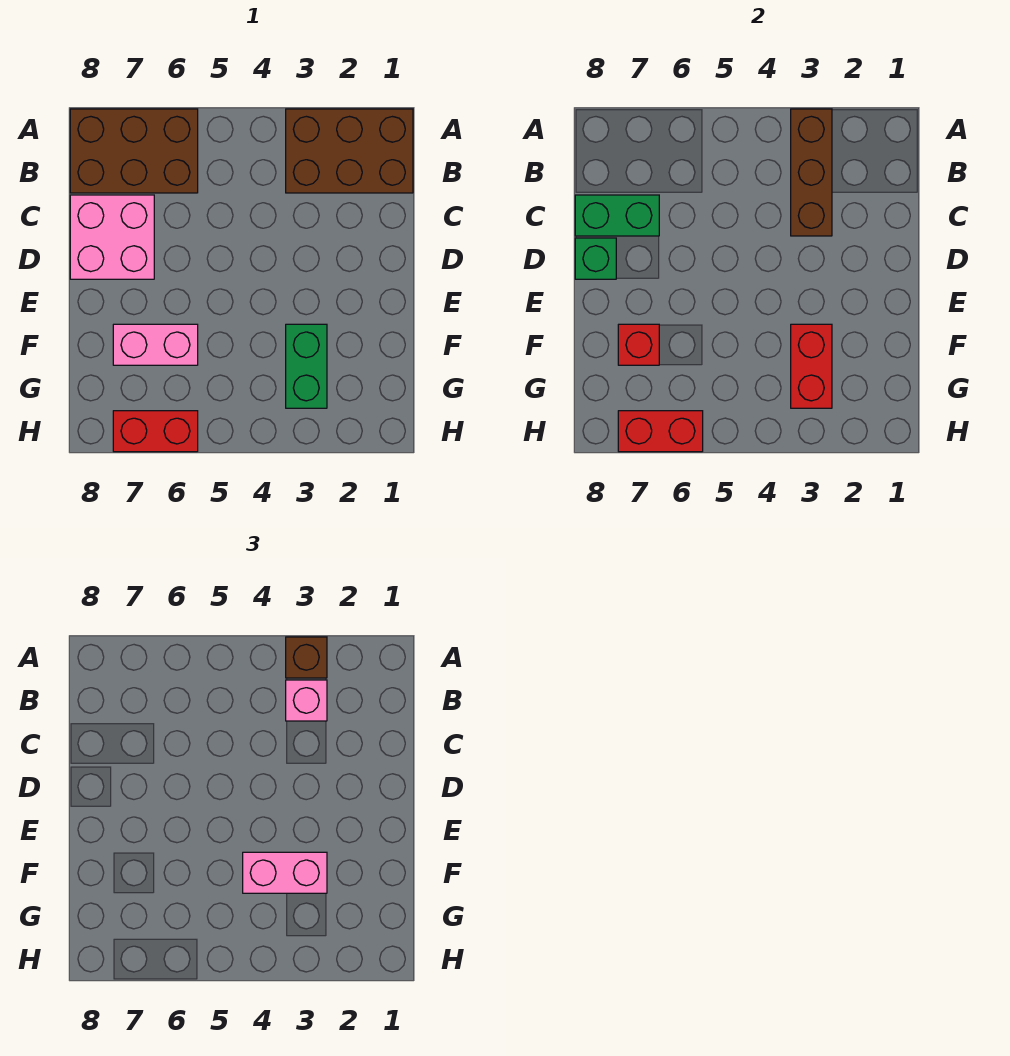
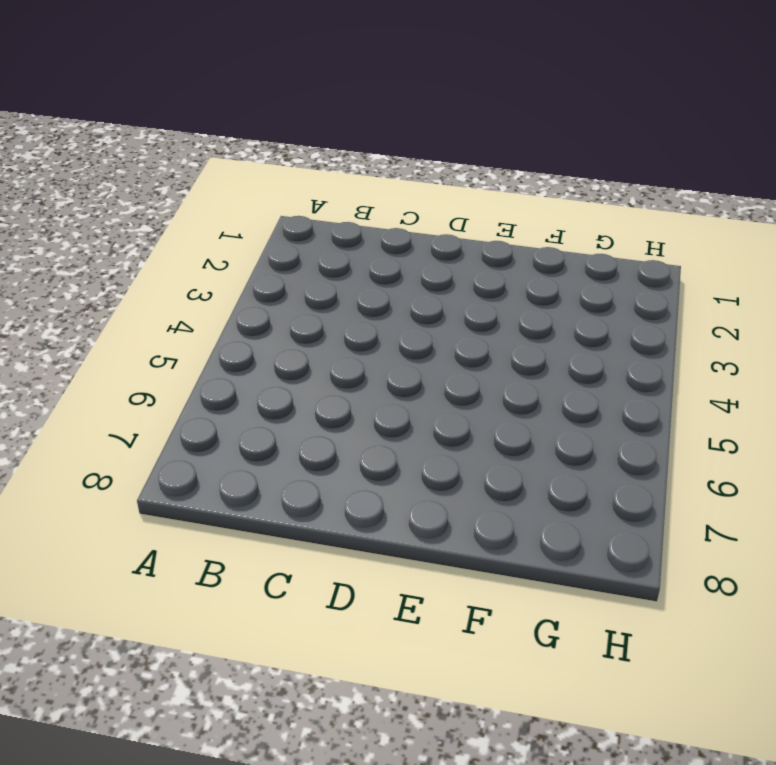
none -> brown brick A1:B3 level 1
none -> brown brick A6:B8 level 1
none -> pink brick C7:D8 level 1

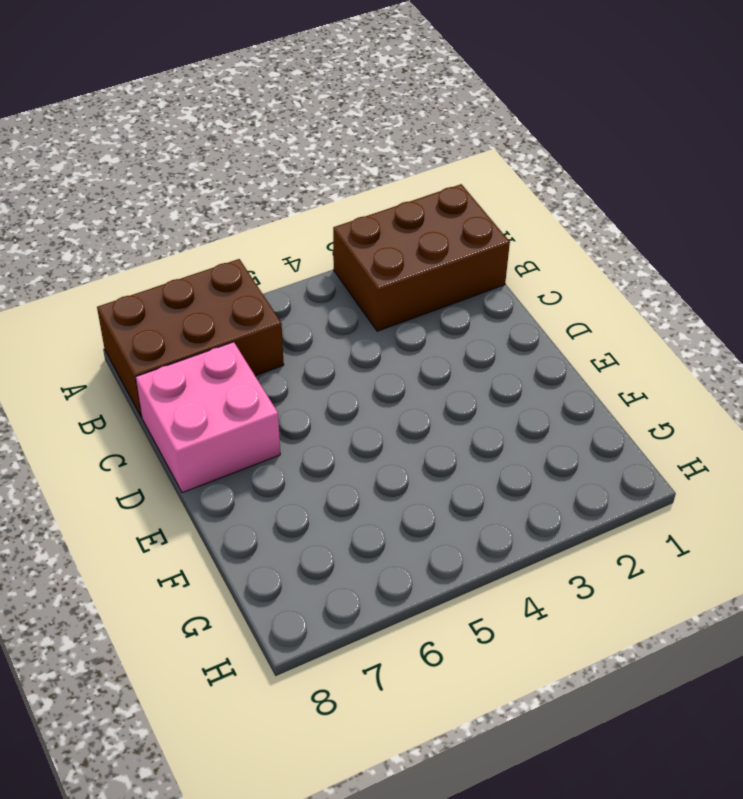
none -> green brick F3:G3 level 1
none -> pink brick F6:F7 level 1
none -> red brick H6:H7 level 1

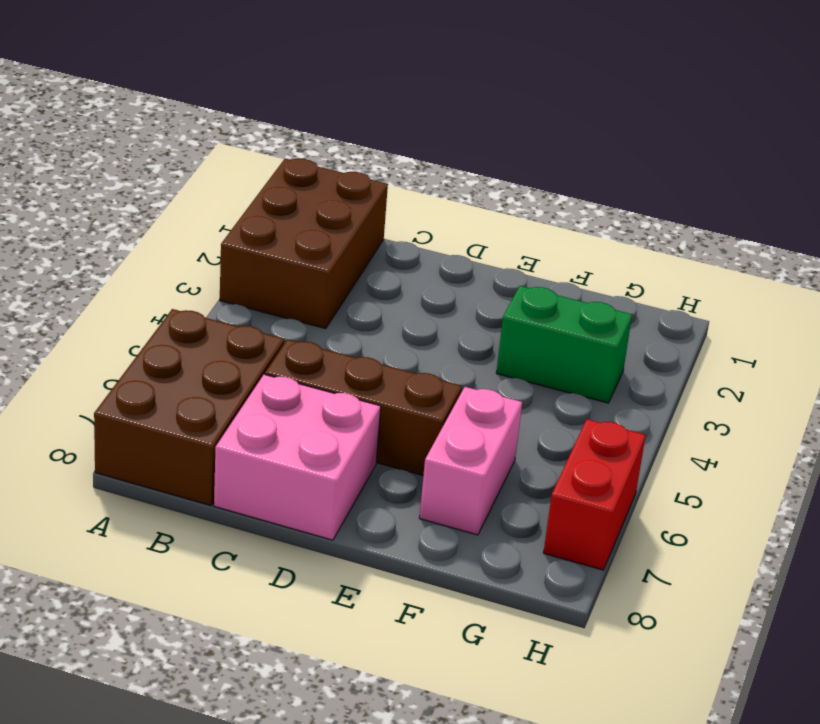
brown brick C6:E6 level 1 -> brown brick A3:C3 level 2
none -> green brick C7:C8 level 2
none -> green brick D8 level 2
none -> red brick F3:G3 level 2

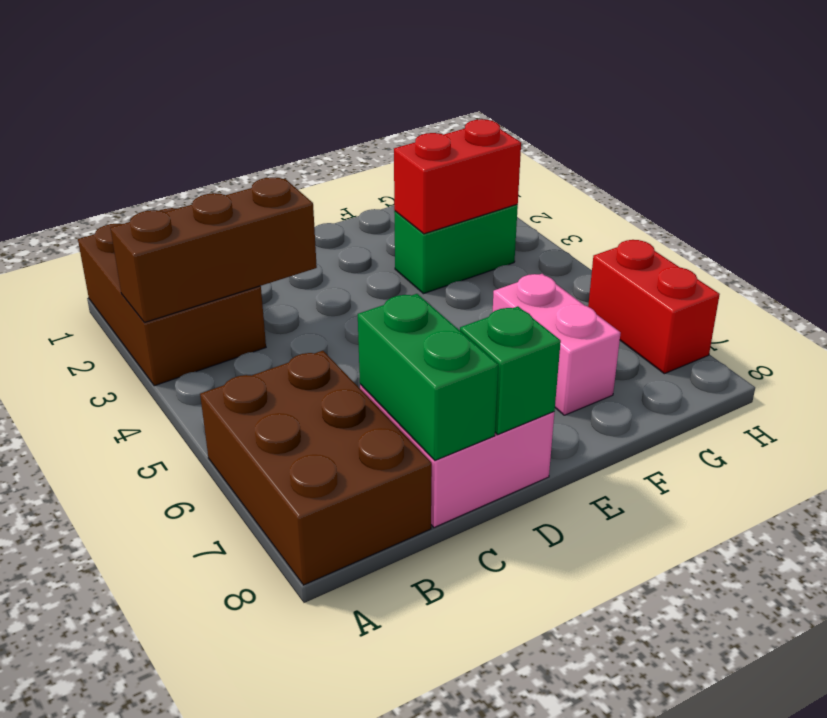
none -> red brick F7 level 2
none -> red brick H6:H7 level 2
none -> brown brick A3 level 3

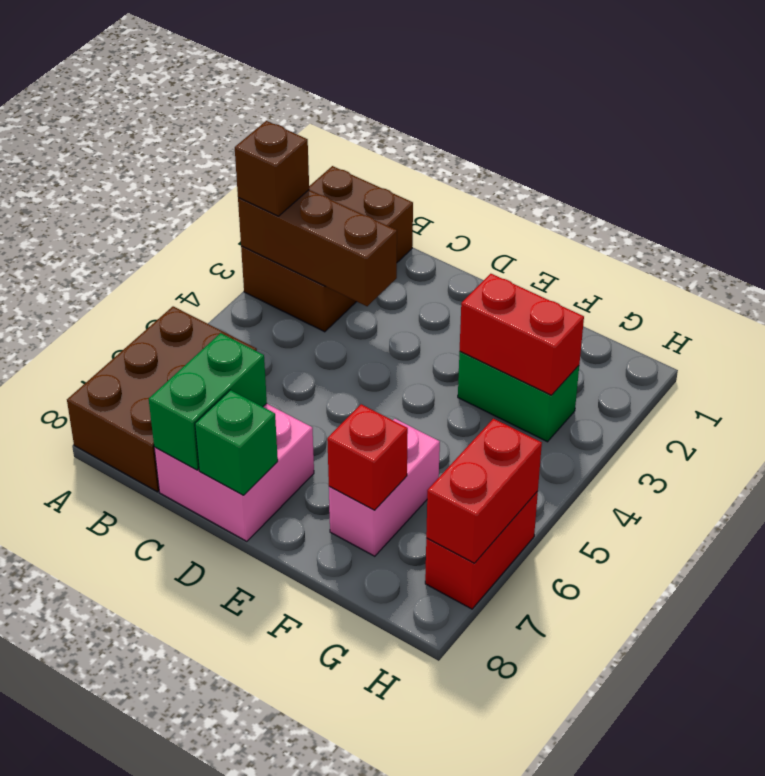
none -> pink brick B3 level 3
none -> pink brick F3:F4 level 3

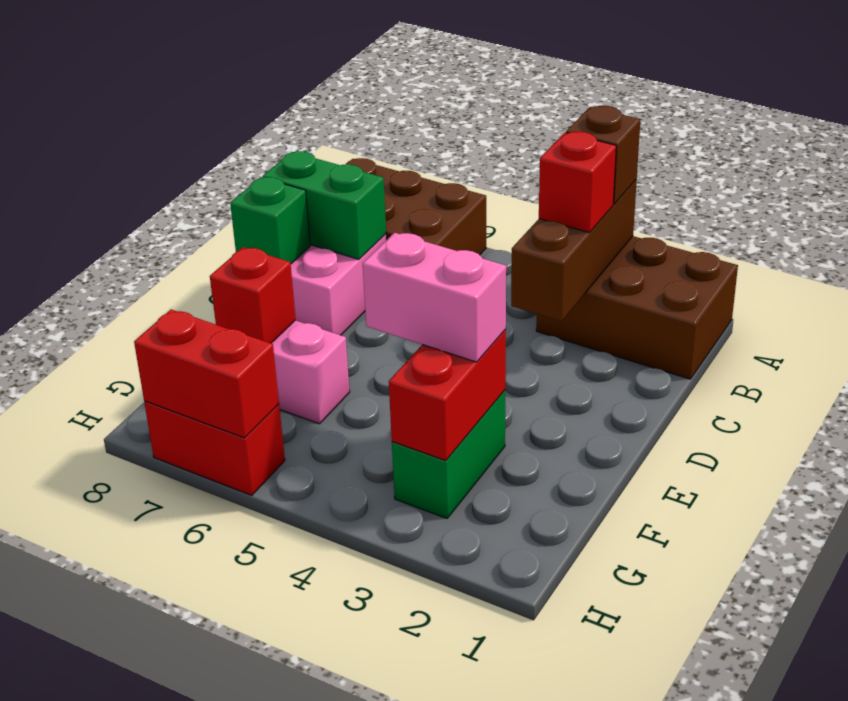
red brick B3 level 3 -> pink brick B3 level 3

